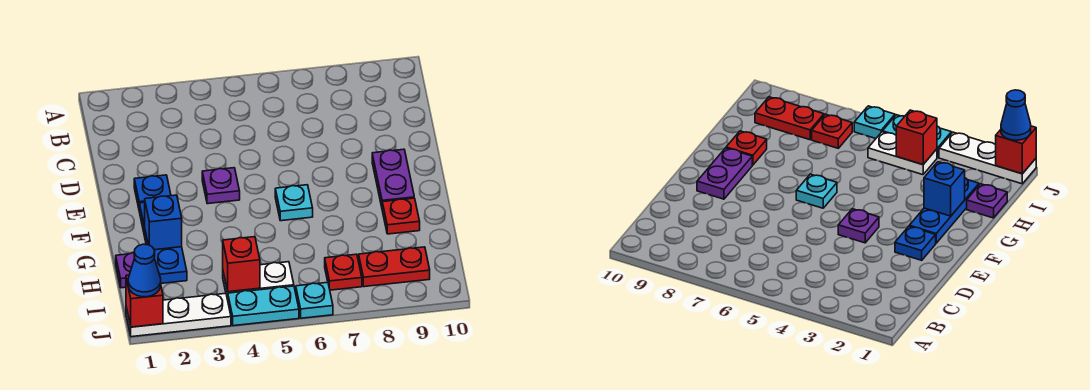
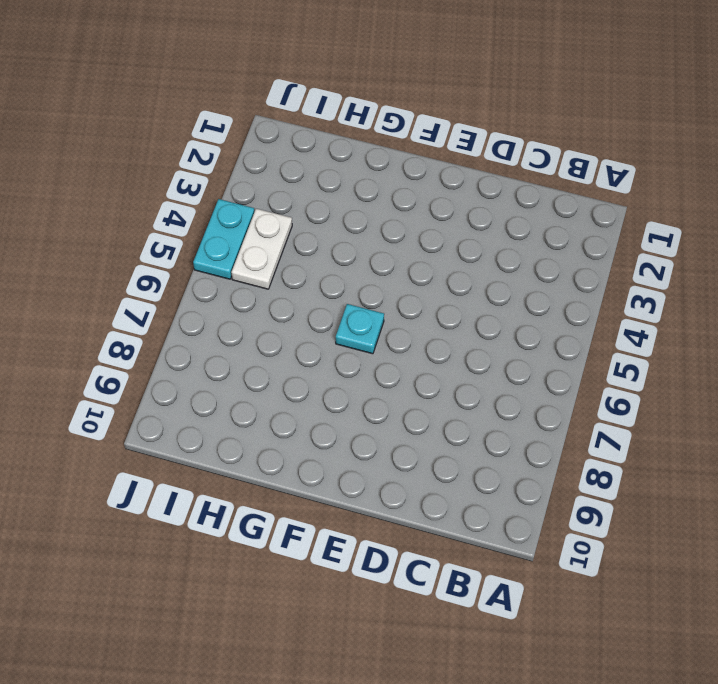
none -> blue plate E2 level 1
none -> purple plate E4 level 1
none -> purple plate E9:F9 level 1

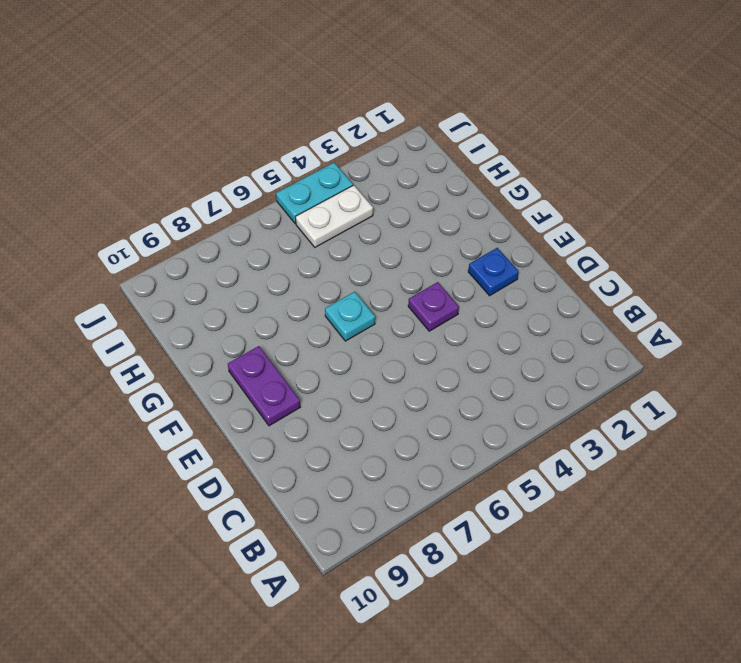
none -> blue plate F2:H2 level 1
none -> red plate G9 level 1
none -> purple plate H1 level 1

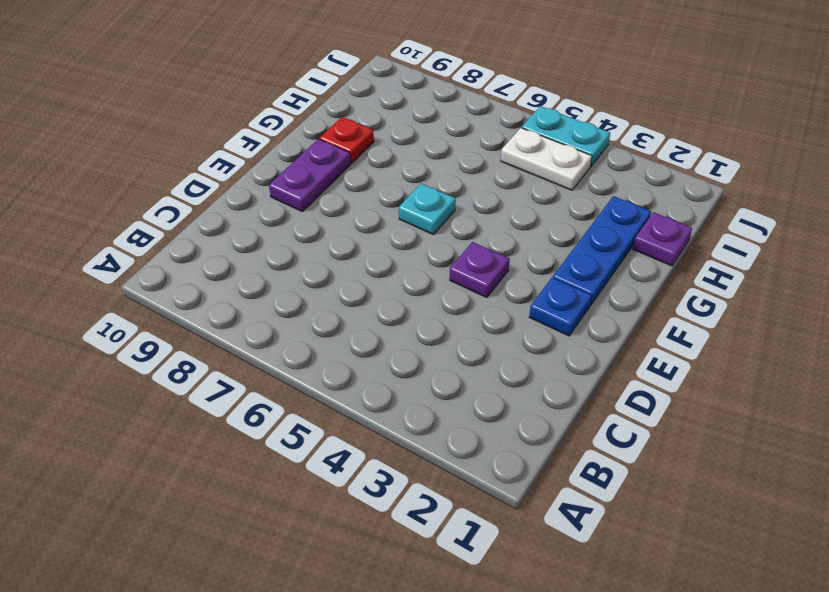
none -> red plate I7 level 1
none -> red plate I8:I9 level 1
none -> white plate J1:J3 level 1

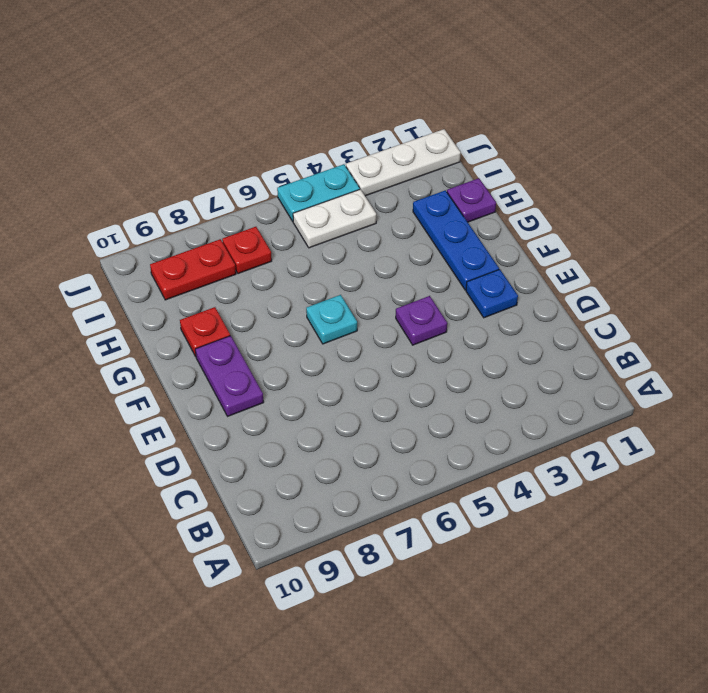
none -> cyan plate J6 level 1
none -> blue brick G2 level 2
none -> red brick I4 level 2

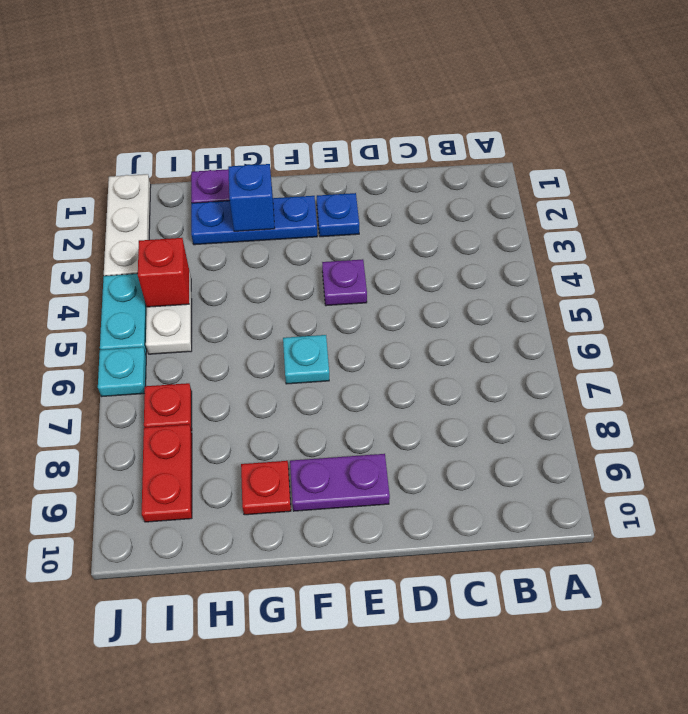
none -> red brick J1 level 2
none -> blue cone J1 level 3

